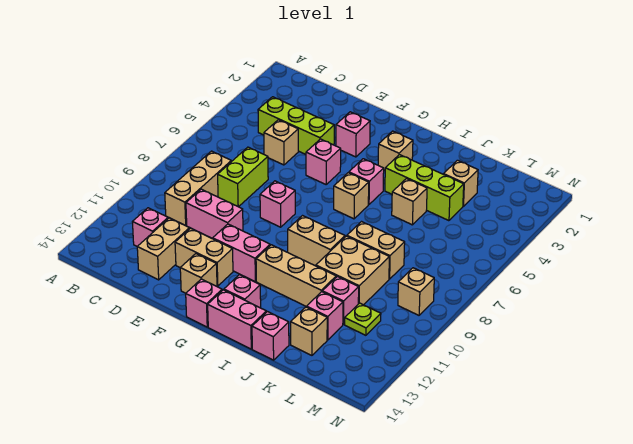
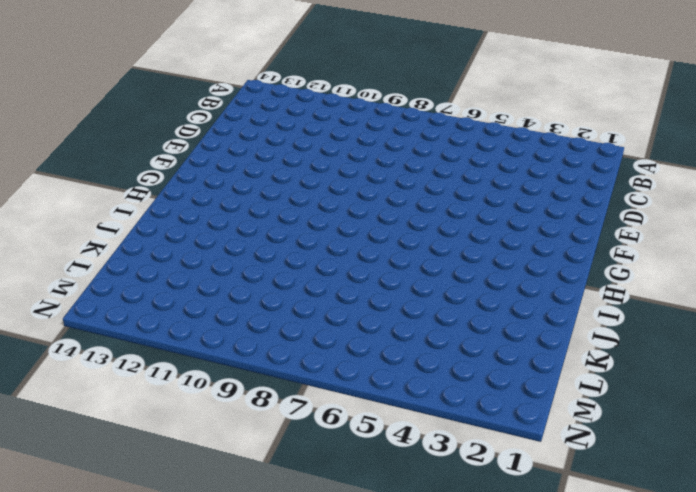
none -> lime brick C4:E4 level 1
none -> tan brick C8:C10 level 1
none -> pink brick C12 level 1
none -> tan brick D5 level 1

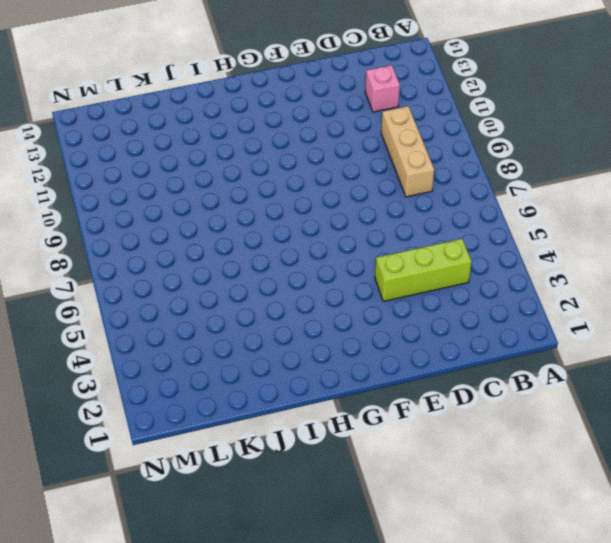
none -> tan brick D5 level 1
none -> lime brick D7:D8 level 1
none -> pink brick D10:E10 level 1
none -> tan brick D12:D13 level 1

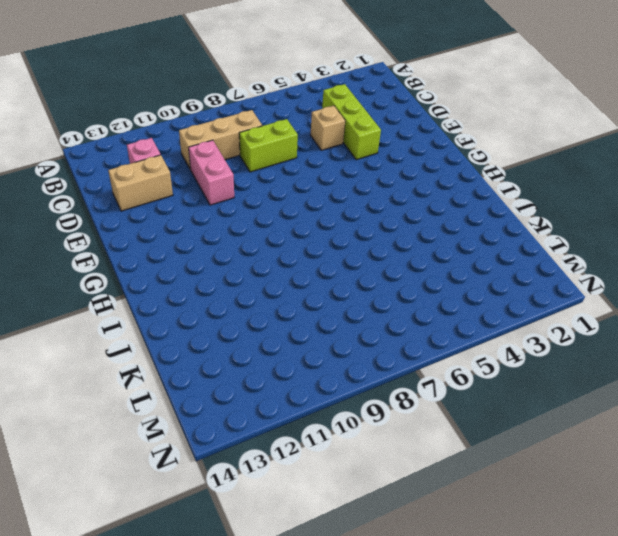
none -> tan brick E12:F12 level 1
none -> pink brick F3 level 1
none -> pink brick F5 level 1
none -> pink brick F8 level 1

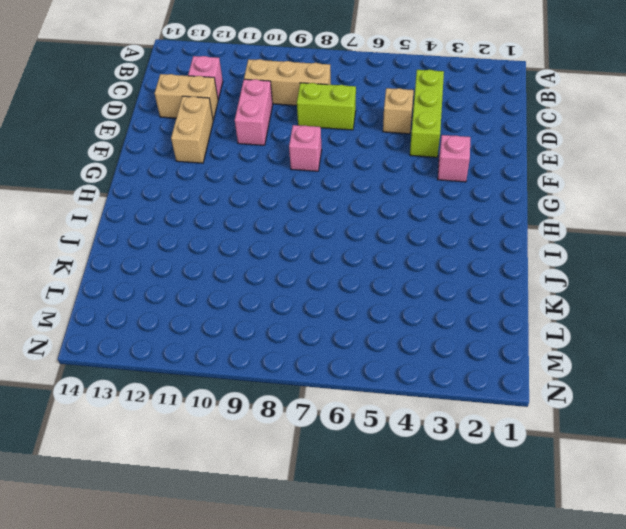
none -> pink brick F5 level 1
none -> pink brick F11:G11 level 1
none -> tan brick F13 level 1
none -> pink brick G14 level 1

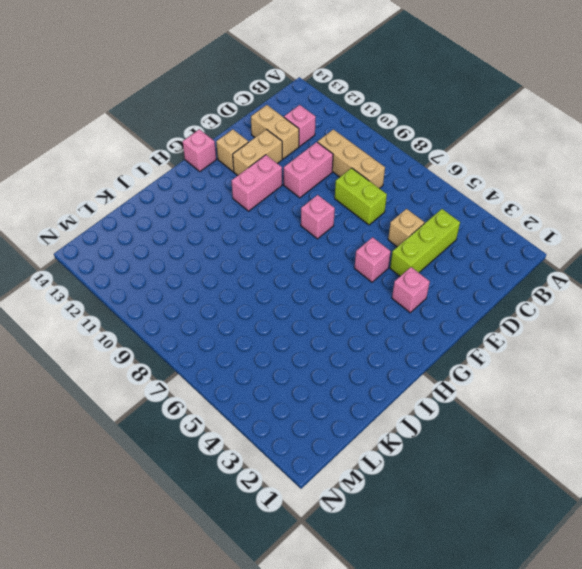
none -> tan brick H3 level 1
none -> pink brick H5 level 1
none -> tan brick H6 level 1
none -> tan brick H9:I9 level 1

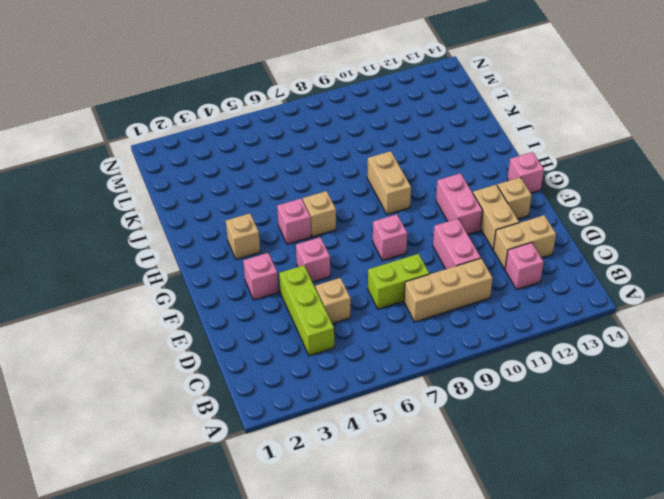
none -> tan brick H11:J11 level 1
none -> pink brick H13 level 1
none -> pink brick H14:I14 level 1
none -> lime brick I4:K4 level 1

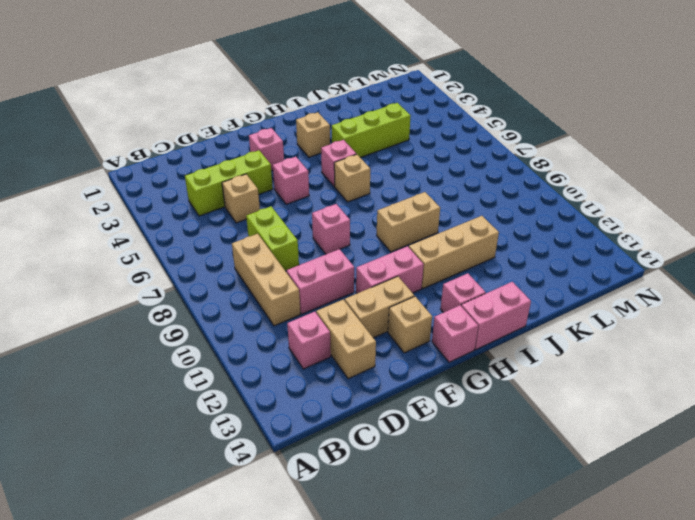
none -> tan brick J5 level 1
none -> tan brick J8:K8 level 1
none -> tan brick J9:K10 level 1
none -> pink brick J14 level 1

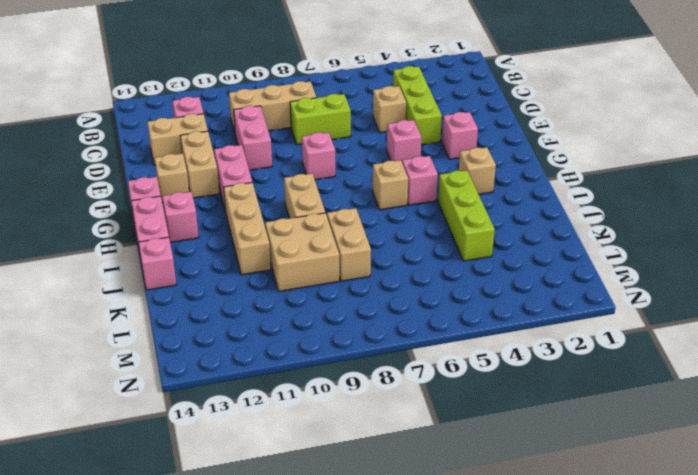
none -> tan brick J5 level 1
none -> tan brick K3 level 1
none -> pink brick K11 level 1
none -> pink brick K12 level 1

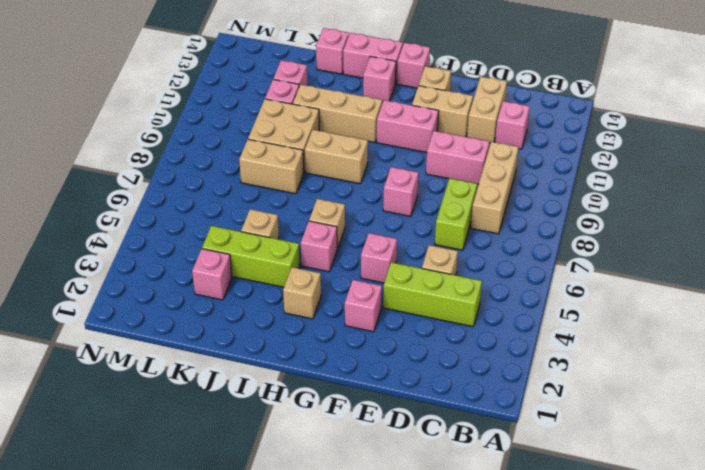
pink brick K3 level 1 -> tan brick K3 level 1
none -> tan brick K13 level 1
none -> lime plate L11 level 1
none -> tan brick M9 level 1

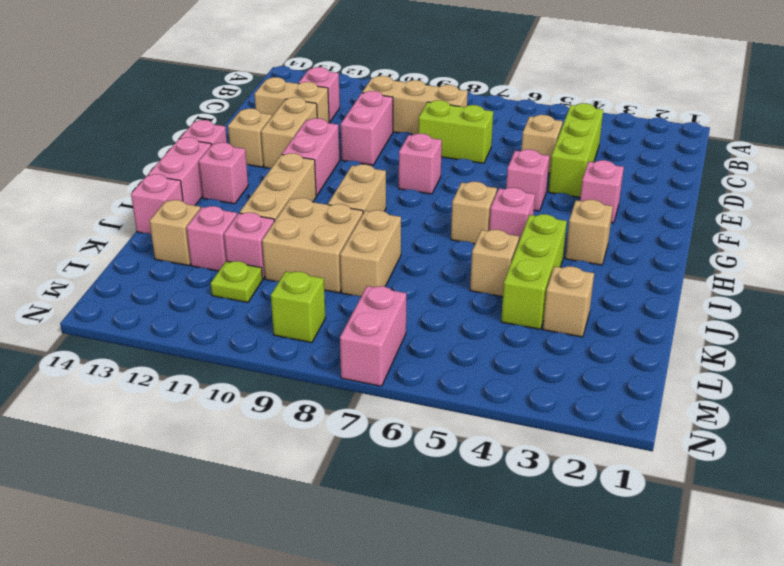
pink brick M7:N7 level 1 -> none
lime brick M9 level 1 -> tan brick M9 level 1

